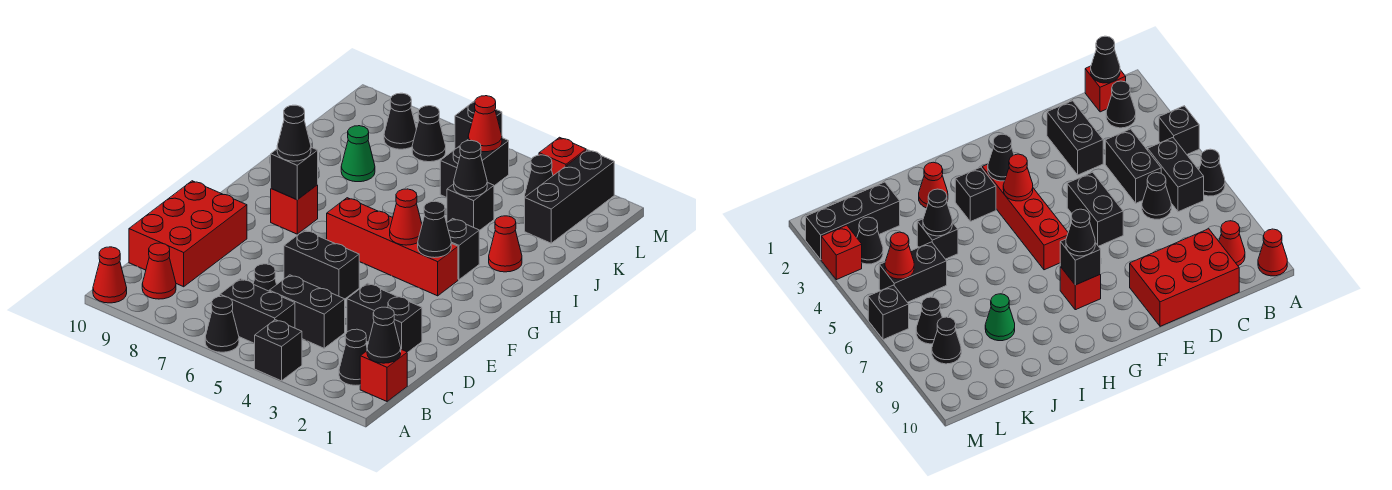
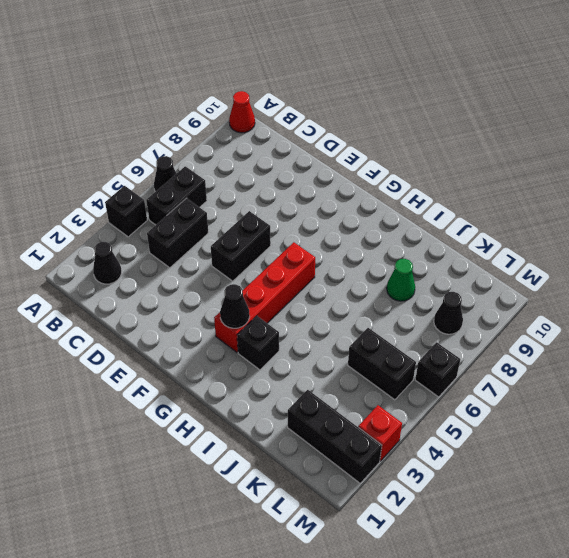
none -> red brick B1 level 1
none -> red cone B9 level 1
none -> black cone C6 level 1
none -> red brick C9:E10 level 1

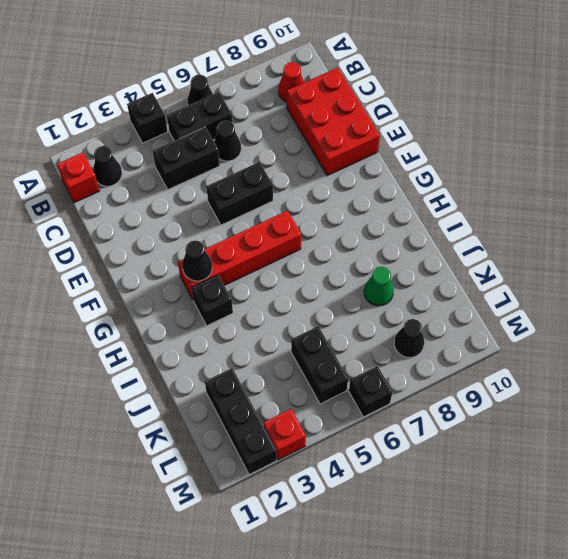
none -> red cone A10 level 1
none -> black brick D2:D3 level 1
none -> red brick G8 level 1
none -> red cone I2 level 1

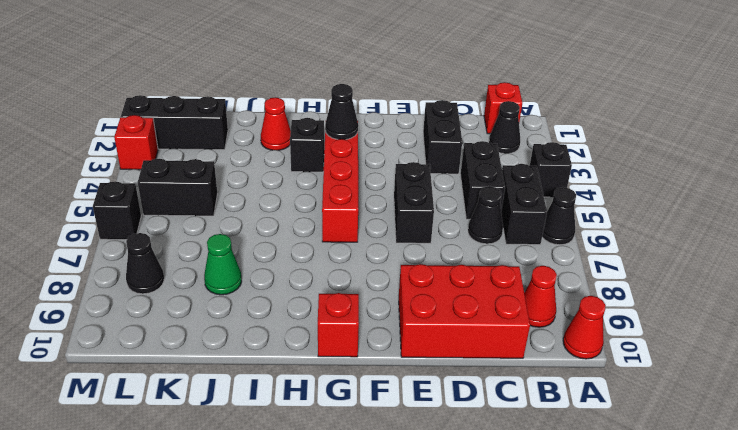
red brick G10 level 1 -> red brick G8 level 1
none -> black brick J4 level 1
none -> black cone L3 level 1
none -> black cone L7 level 1
none -> black cone B1 level 2

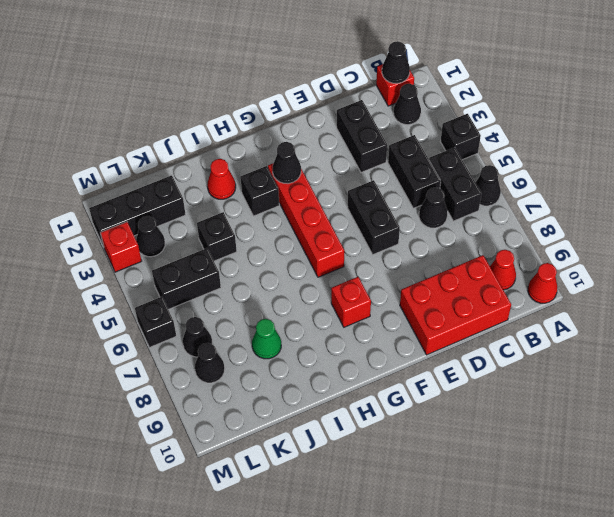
none -> red cone G4 level 2
none -> black brick G8 level 2
none -> black cone J4 level 2
none -> red cone L5 level 2

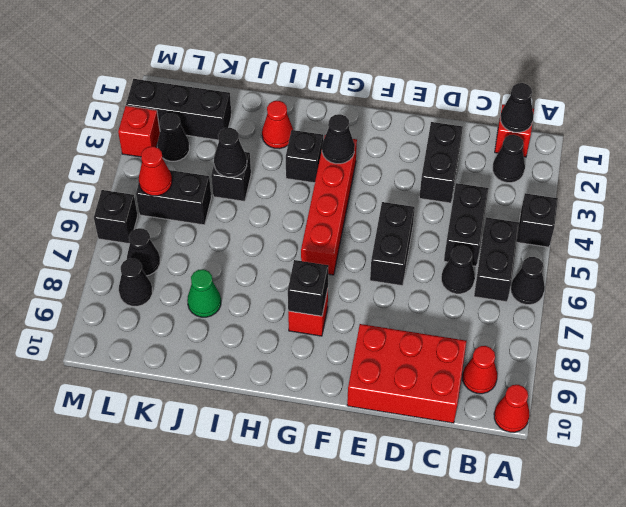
none -> red cone G4 level 2
none -> black cone G8 level 3

